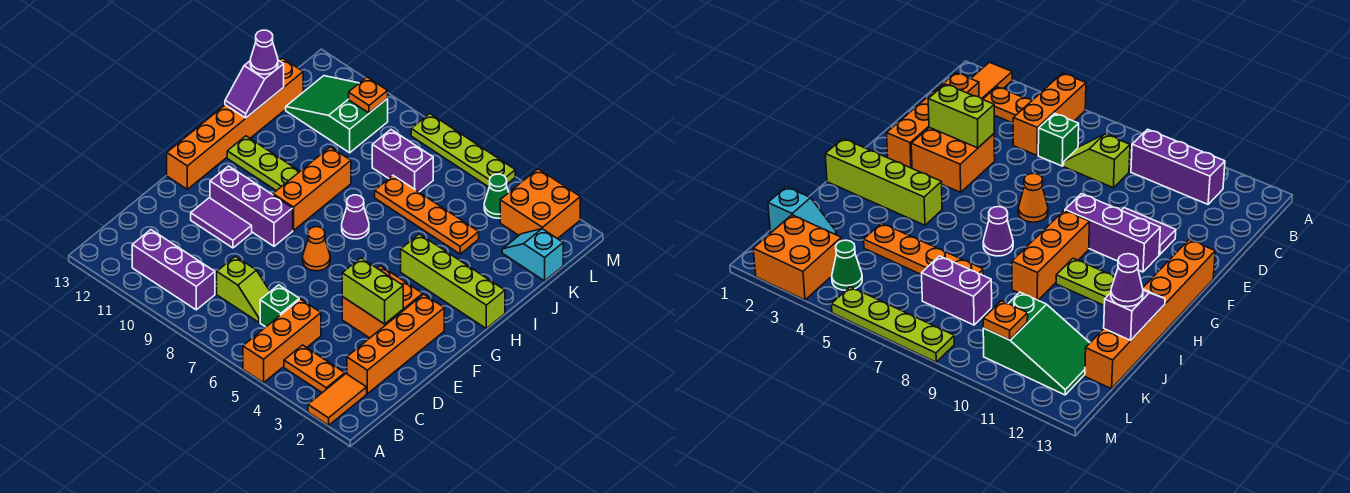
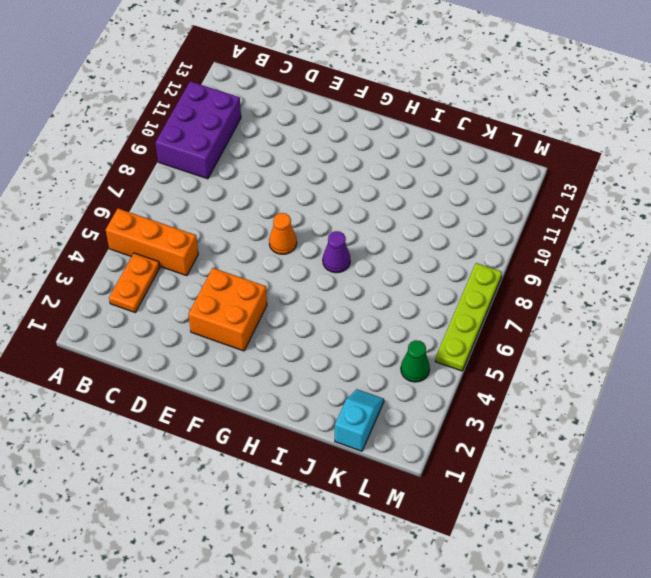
purple brick A9:B11 level 1 -> purple brick B9:B11 level 1
none -> orange tile A2:B2 level 1
none -> orange brick C2:F2 level 1
none -> green brick C6 level 1

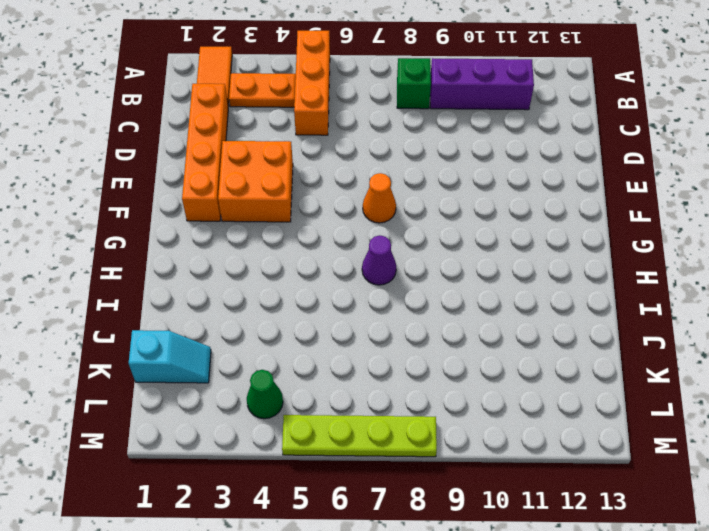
green brick B8 level 1 -> green brick C6 level 1
none -> lime slope C7:C8 level 1 top 8
none -> purple tile E10:E11 level 1
none -> purple brick F9:F11 level 1

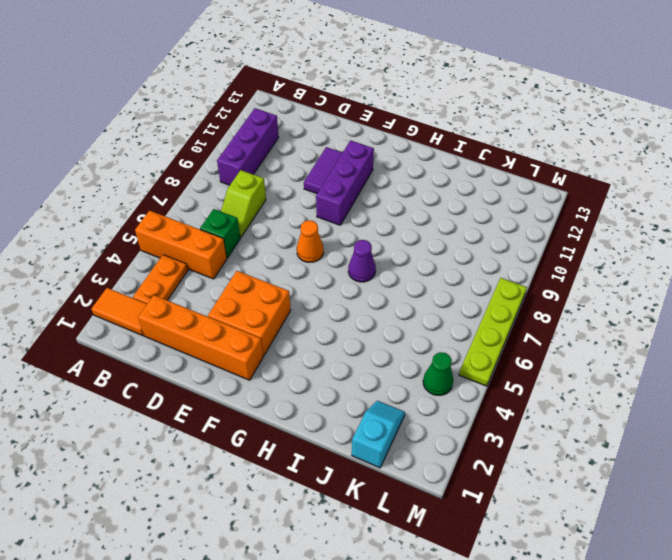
none -> orange brick F13:K13 level 1
none -> orange brick G9:I9 level 1
none -> lime brick H1:H4 level 1

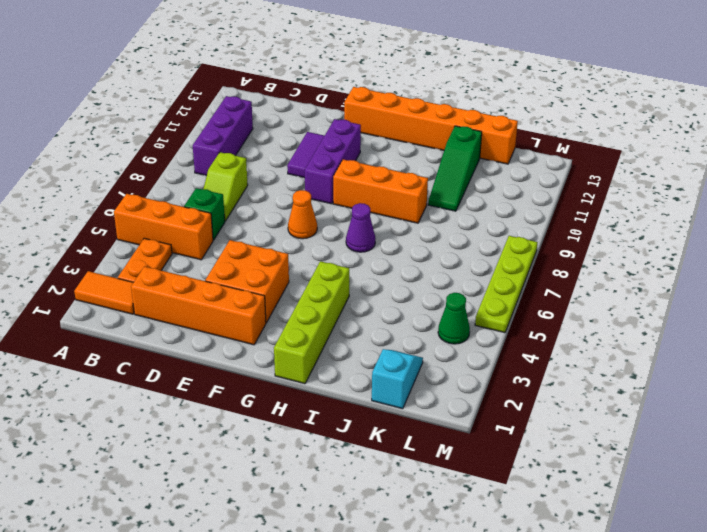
green slope J10:J12 level 1 top 12 -> none
none -> lime plate H10:H12 level 1
none -> orange plate J4:J7 level 1
none -> purple brick K7:K8 level 1

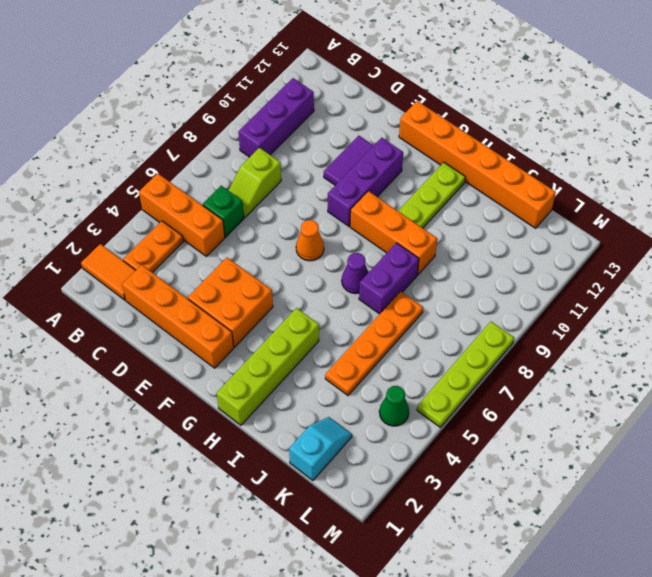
purple brick I7:I8 level 1 -> purple brick K7:K8 level 1
none -> green slope K10:L12 level 1 top 10
none -> orange brick L2:M3 level 1
none -> lime brick E3:E4 level 2

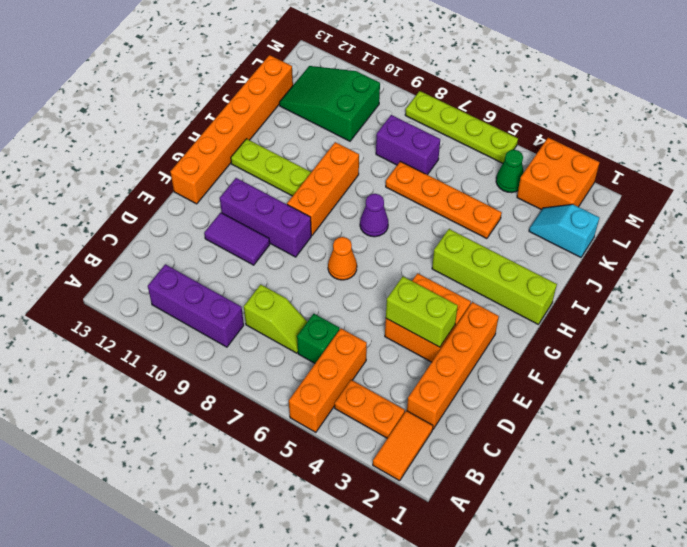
none -> purple slope I13:J13 level 2 top J
none -> orange plate L10 level 2
none -> purple cone J13 level 3

